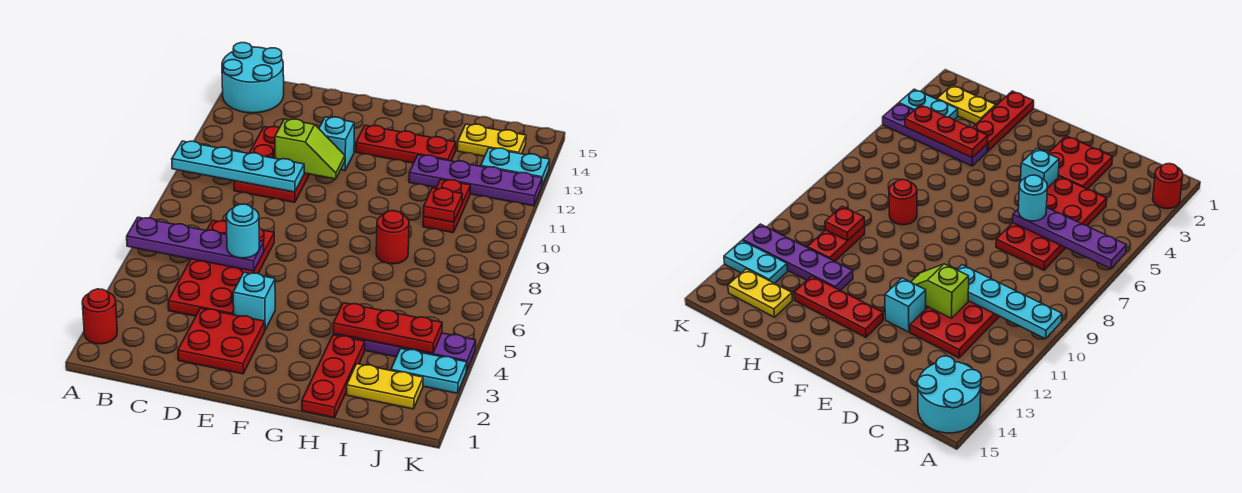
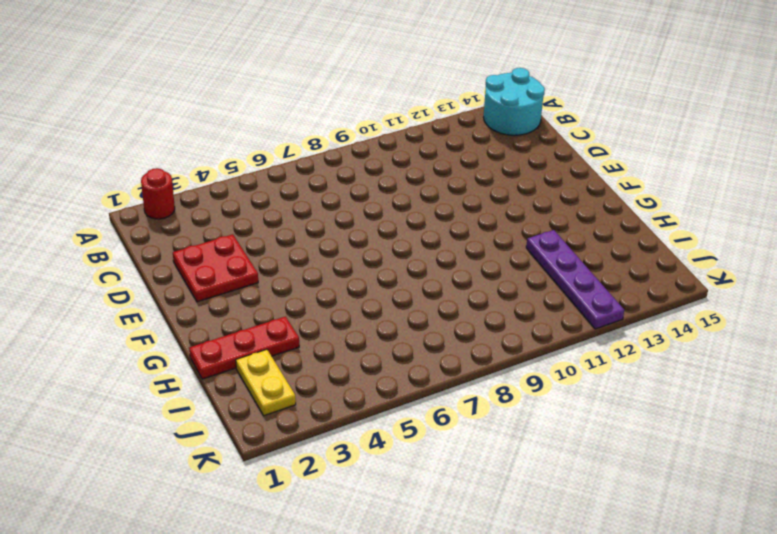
none -> red plate C4:D7 level 1
none -> red plate C10:D12 level 1
none -> cyan brick E4 level 1

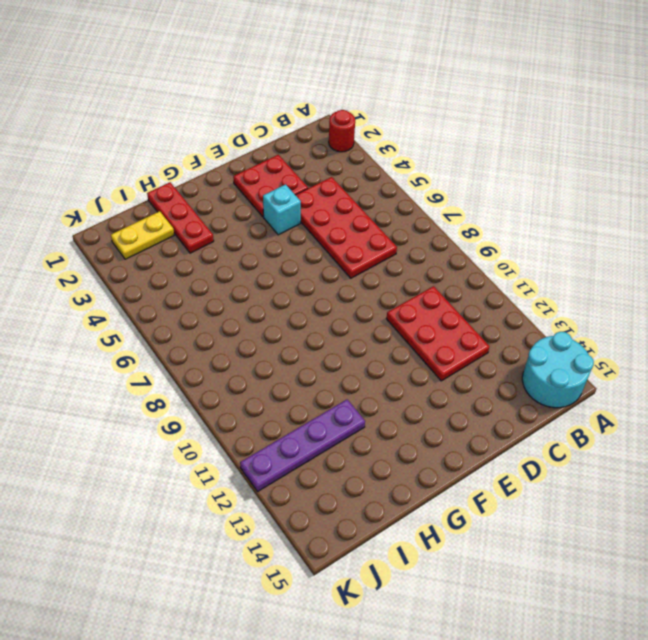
none -> cyan brick E12 level 1
none -> red plate F13:H13 level 1
none -> purple plate H4:K4 level 1

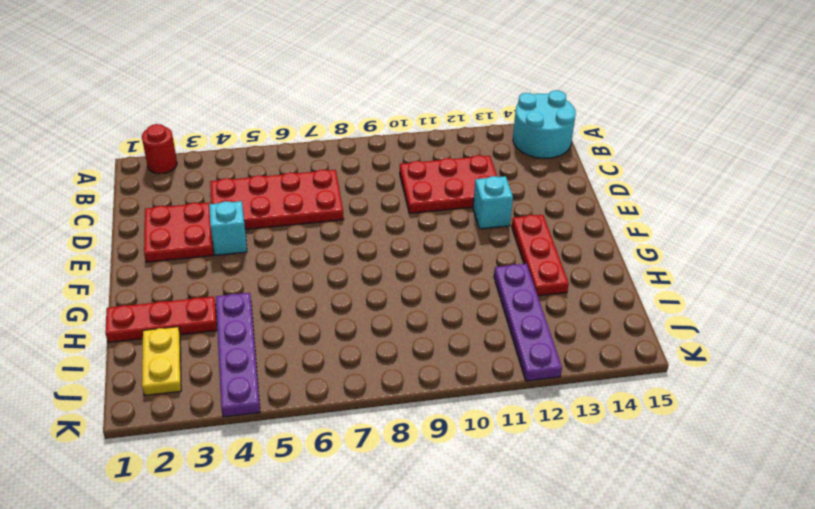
none -> red round brick H8 level 1
none -> red plate I10:I11 level 1
none -> yellow plate I14:J14 level 1

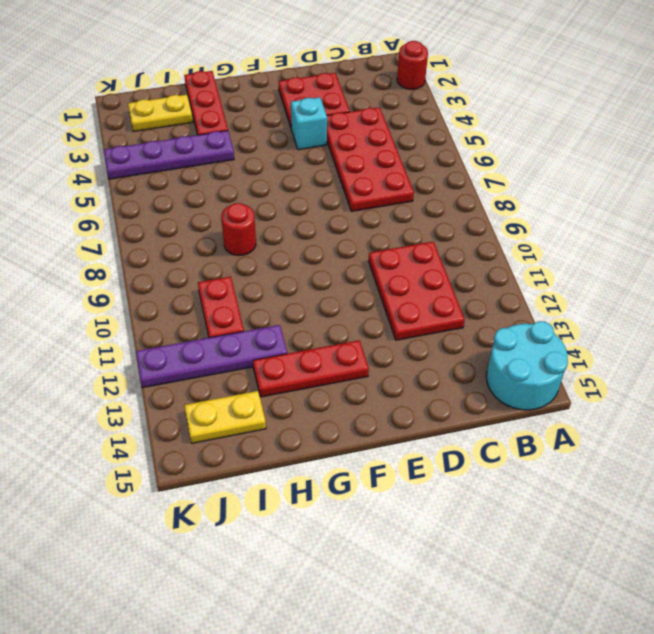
none -> cyan brick E12 level 1
none -> cyan plate J3:K3 level 1
none -> cyan plate J13:K13 level 1

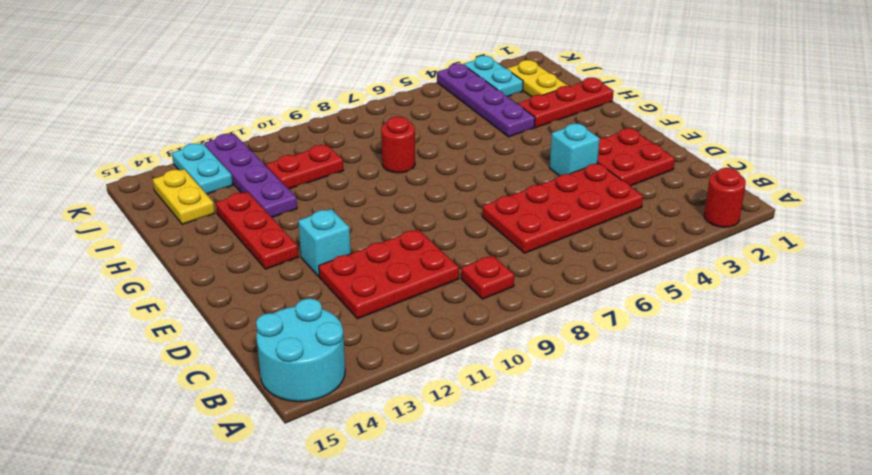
red plate B9 level 1 -> red plate I10 level 2
none -> purple plate A6:D6 level 2
none -> cyan plate A10:D10 level 2
none -> lime slope D11:E11 level 2 top D

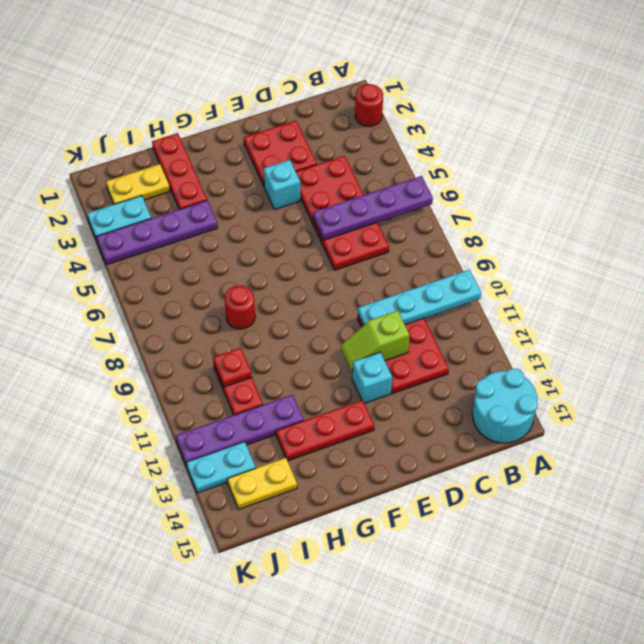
none -> red plate H4:J4 level 2
none -> cyan round brick D6 level 3

